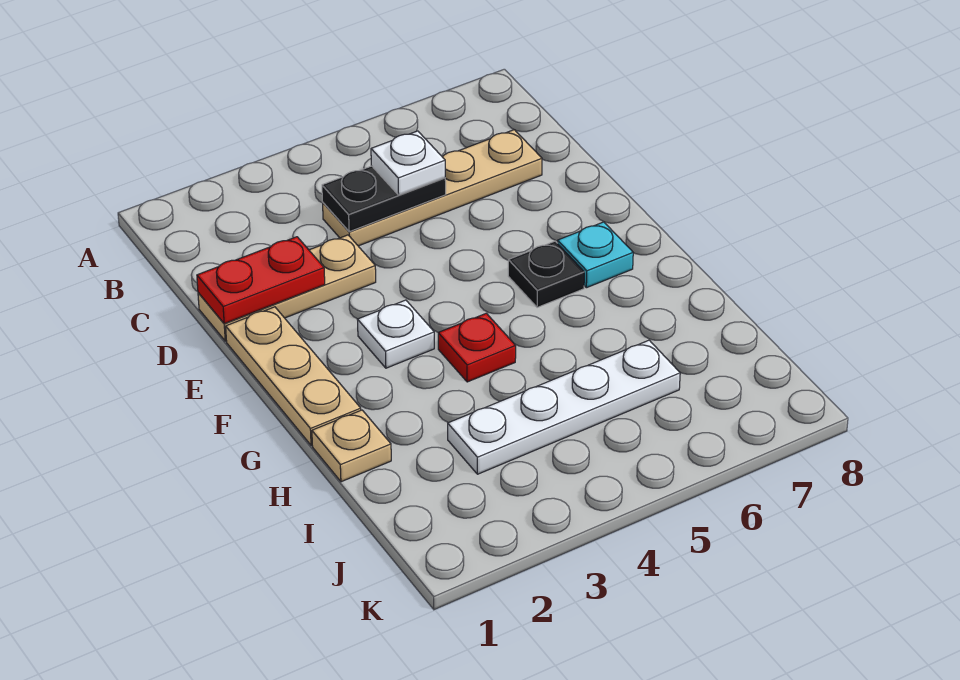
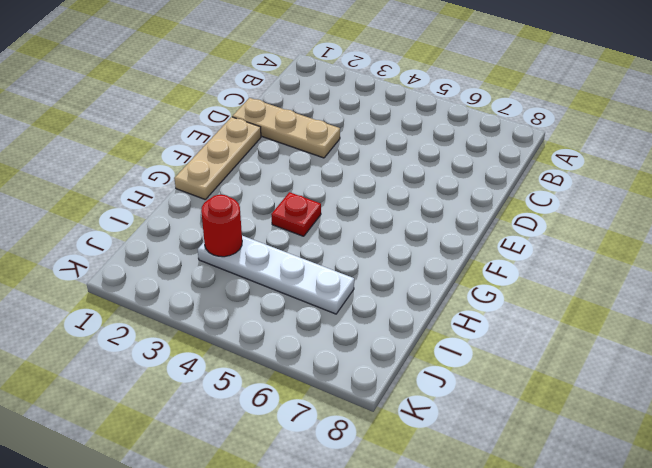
red round brick I3 level 2 -> none
none -> tan plate C4:C7 level 1
none -> white plate F3 level 1
none -> black plate F6 level 1

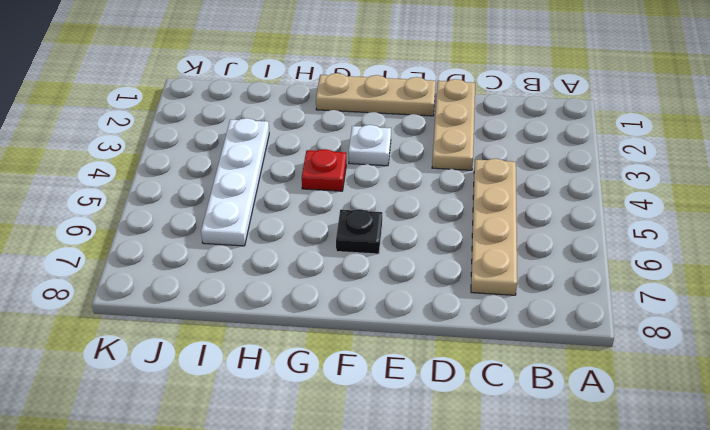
none -> cyan plate F7 level 1
none -> tan plate H1 level 1
none -> black plate C4:C5 level 2

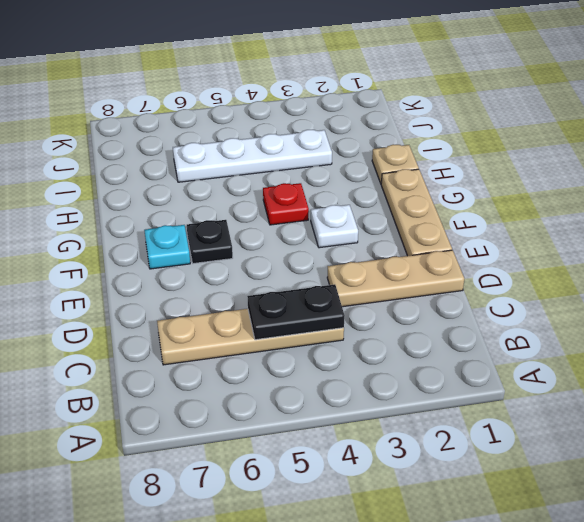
none -> red plate D1:D2 level 2
none -> white plate C5 level 3

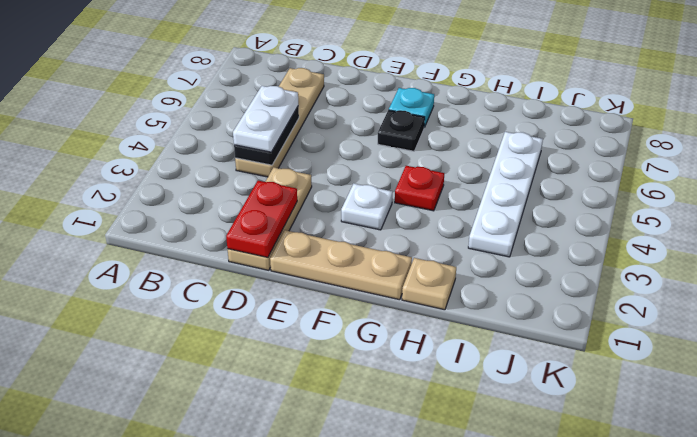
white plate C4:C5 level 3 -> white plate C5 level 3

